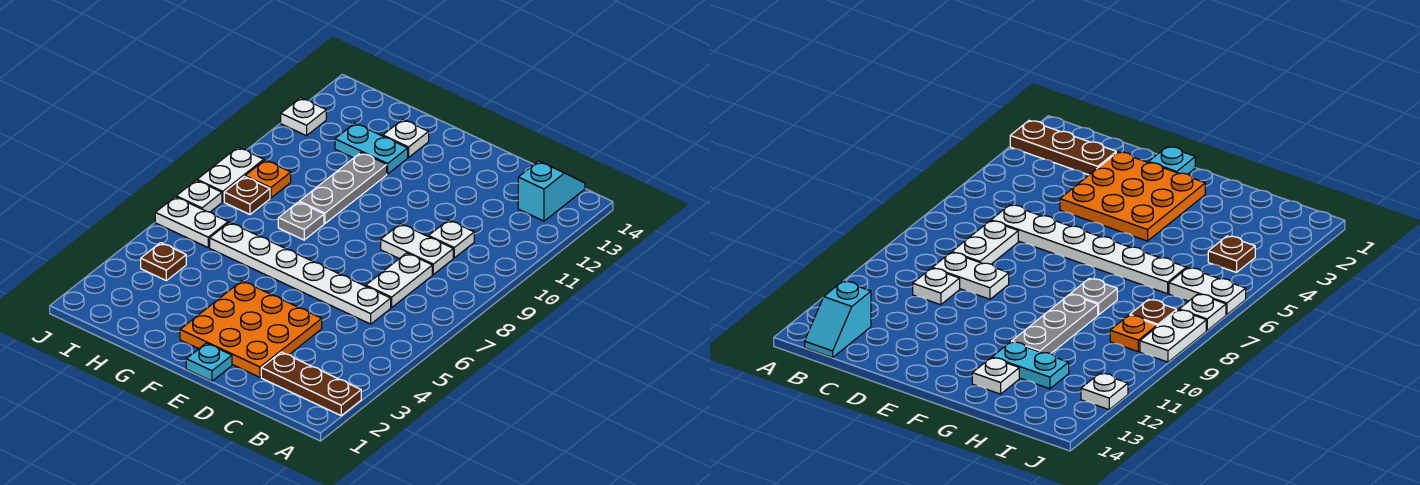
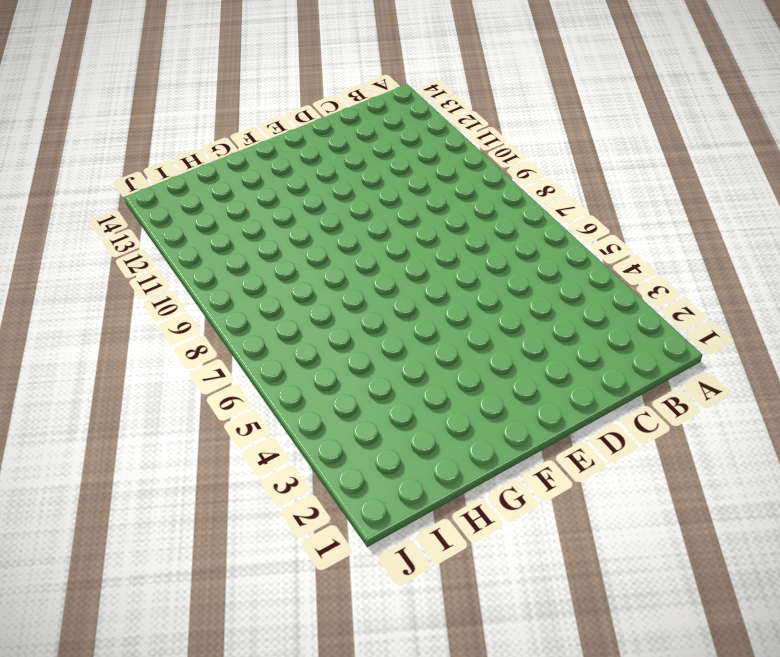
none -> brown plate A2:C2 level 1
none -> cyan slope B13:B14 level 1 top 13
none -> white plate C6:H6 level 1

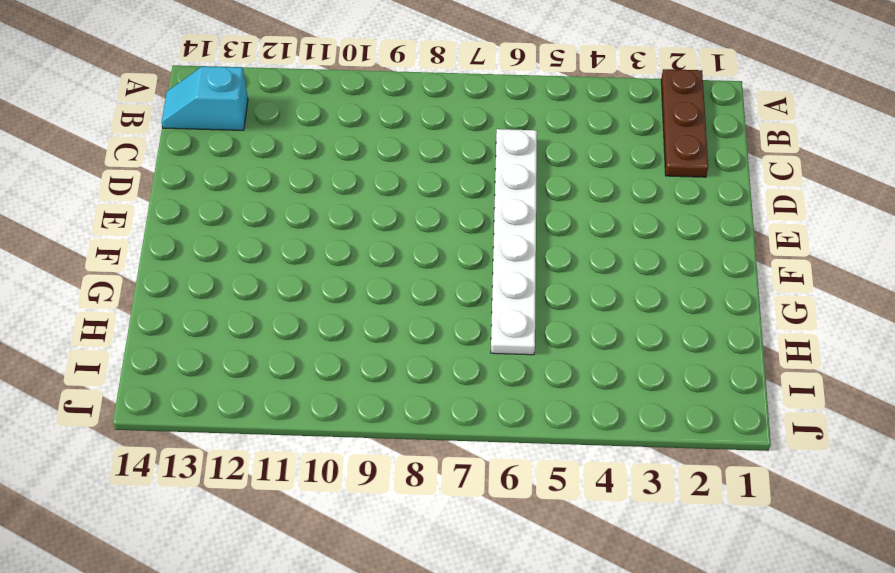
none -> white plate C7:C8 level 1
none -> white plate C9:D9 level 1
none -> white plate C10 level 1

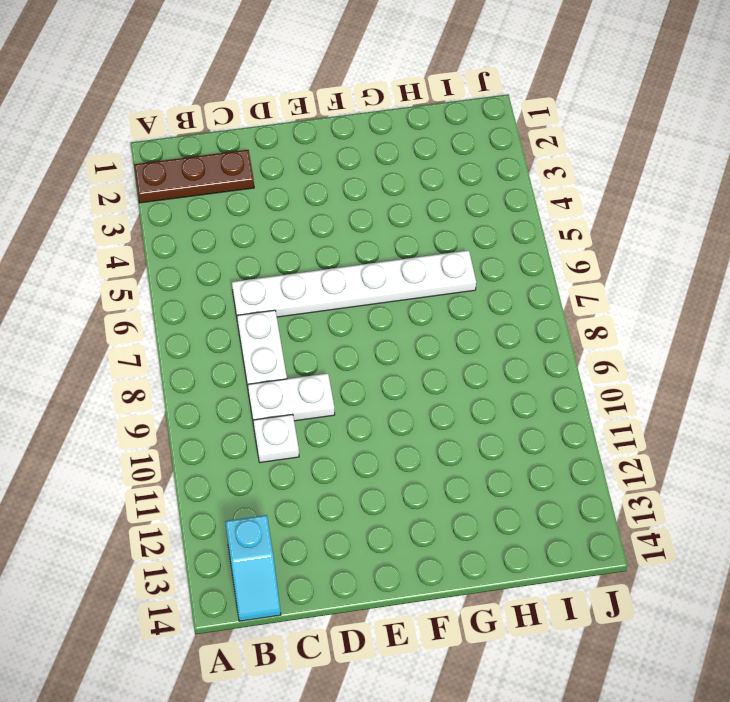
none -> orange plate D2:F4 level 1
none -> cyan plate E1 level 1
none -> grey plate G8 level 1

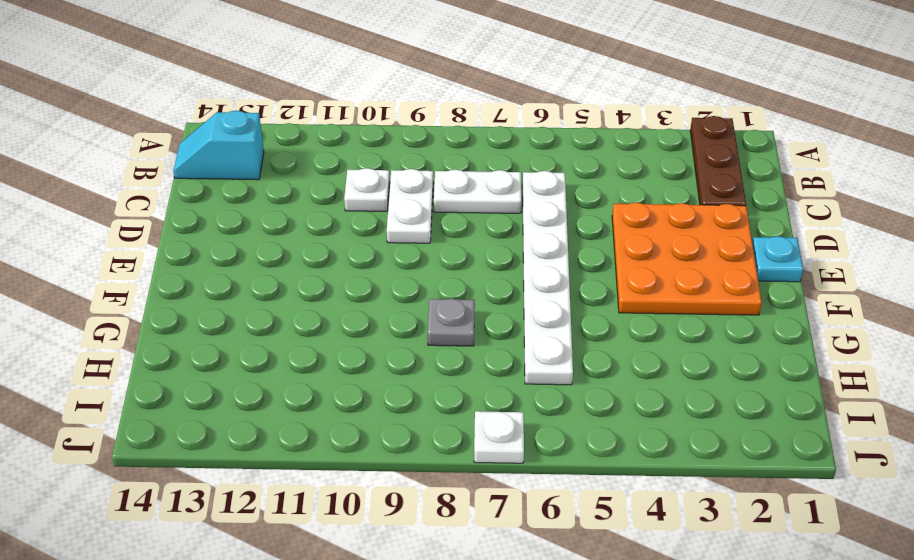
none -> grey plate G9:G11 level 1
none -> cyan plate G12:H12 level 1
none -> white plate G13 level 1

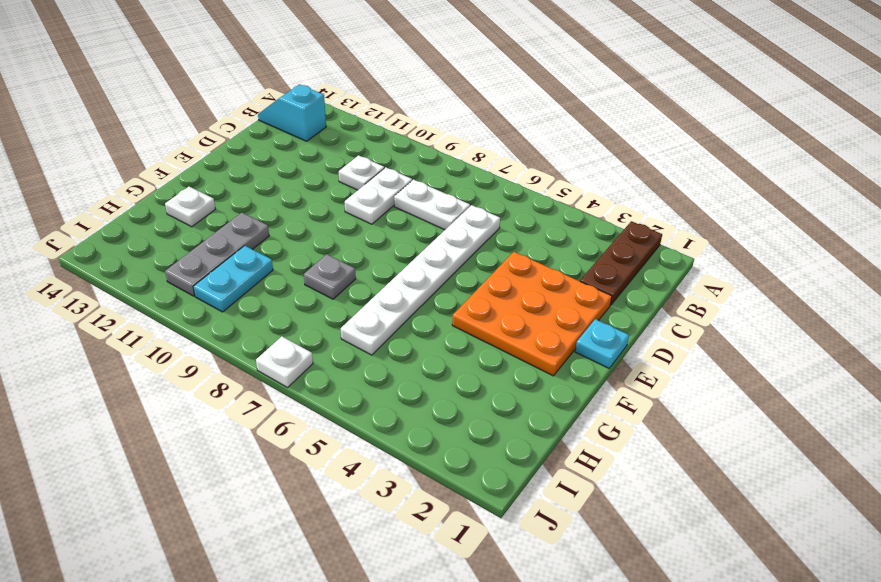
grey plate G11:I11 level 1 -> grey plate G9:G11 level 1
cyan plate H10:I10 level 1 -> cyan plate G12:H12 level 1
none -> brown plate I4 level 1
none -> white plate I6:J6 level 1
none -> brown plate I8 level 1

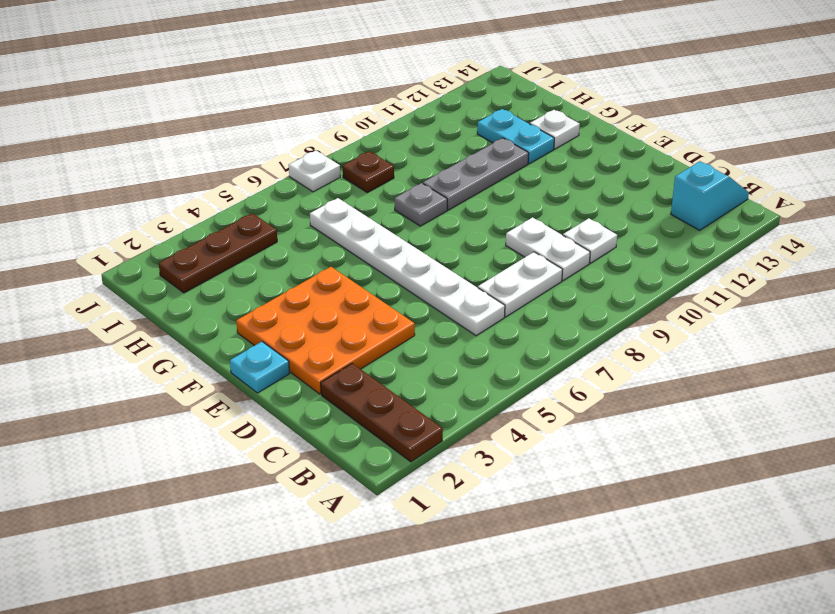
brown plate I2:I4 level 1 -> brown plate I4 level 1
none -> white plate I6:J6 level 1
none -> orange plate I9 level 1
none -> white plate J8:J9 level 1

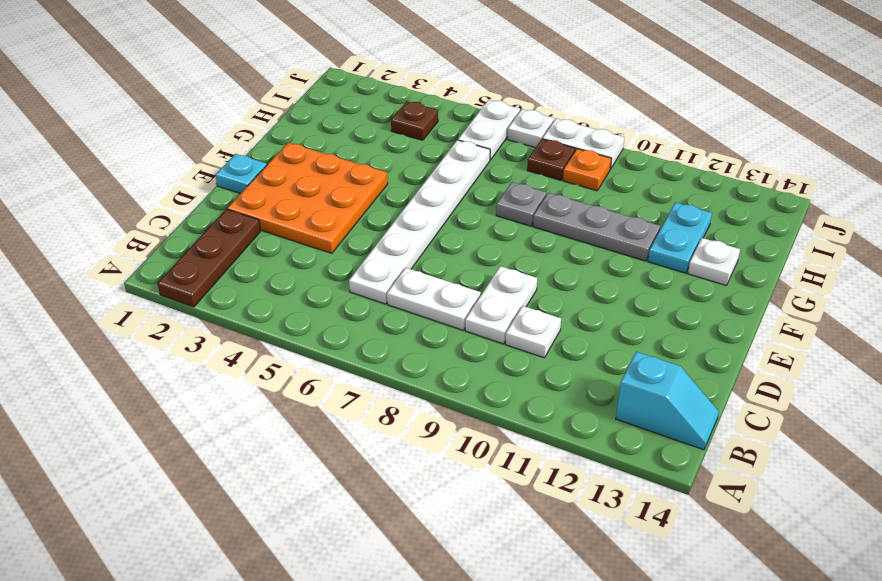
none -> white plate J12 level 1

